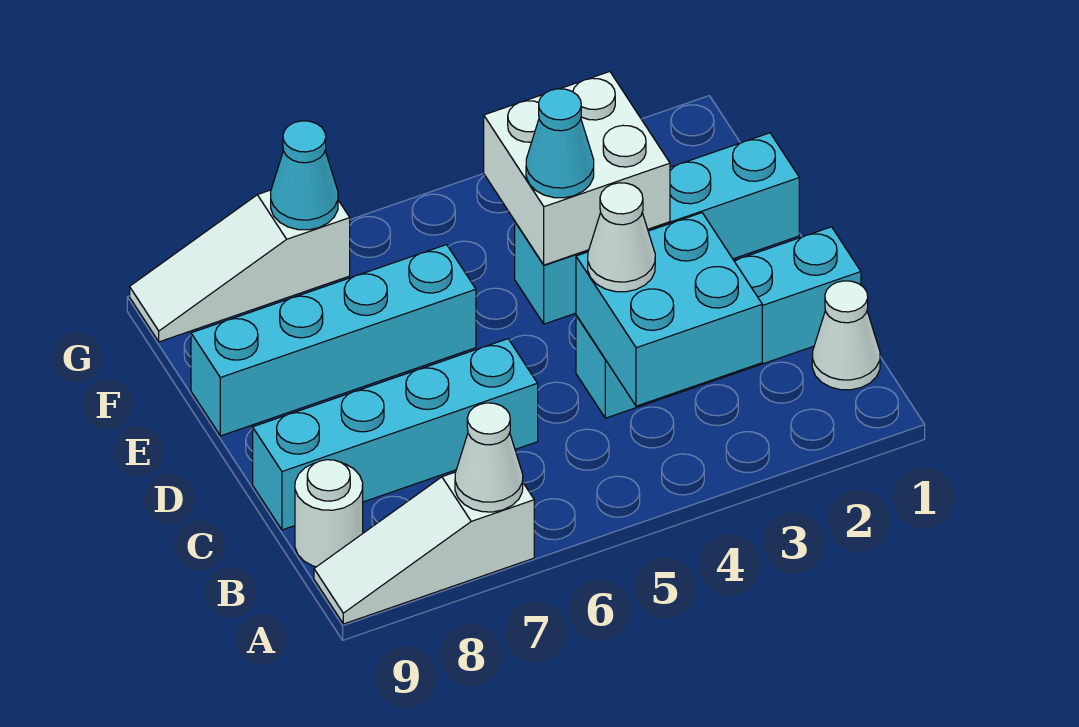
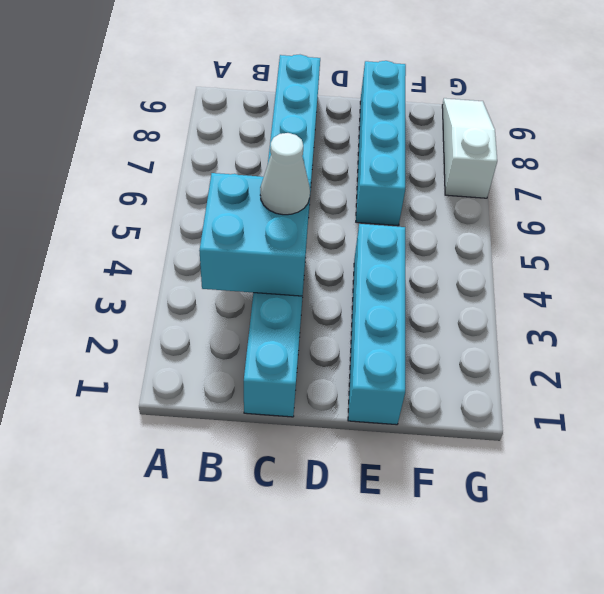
none -> white slope A7:A9 level 1 top 7
none -> white cone B1 level 1
none -> white round brick B9 level 1

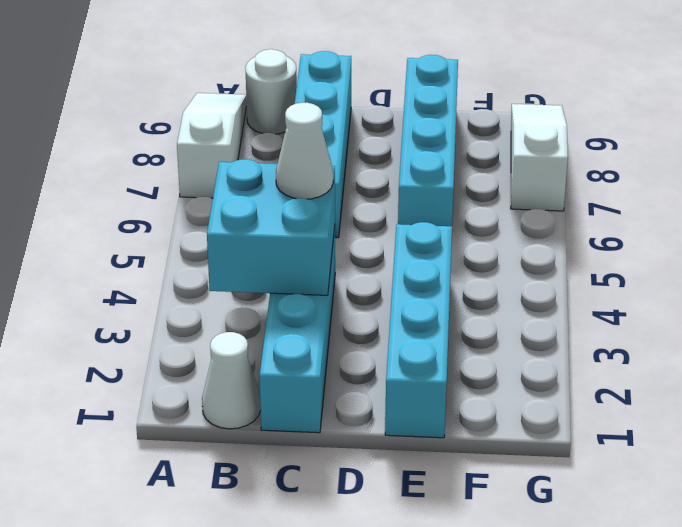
none -> white cone A7 level 2
none -> white brick E3:F4 level 2
none -> cyan cone G7 level 2

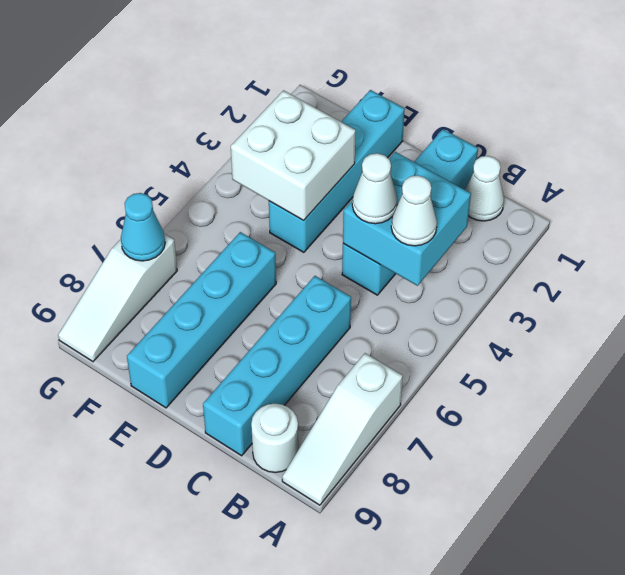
white cone B4 level 3 -> white cone A7 level 2
none -> cyan cone E4 level 3

